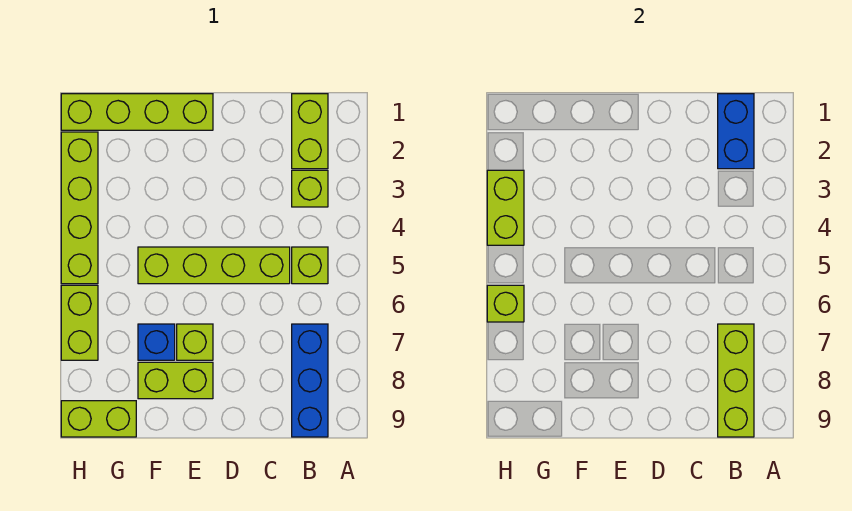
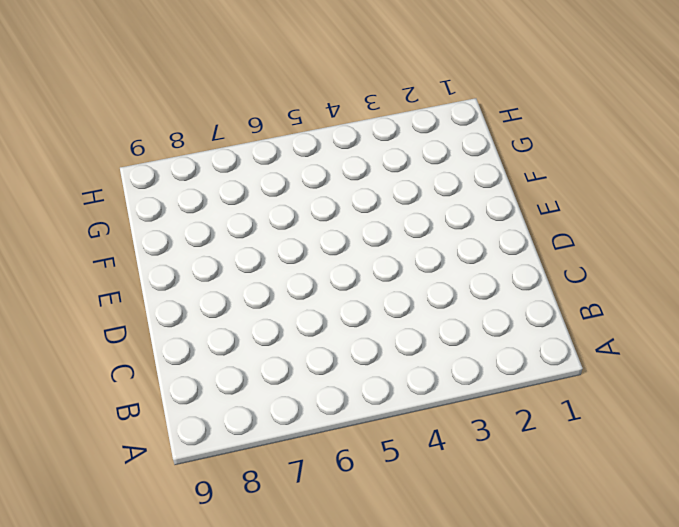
none -> lime brick B1:B2 level 1
none -> lime brick B3 level 1
none -> lime brick B5 level 1

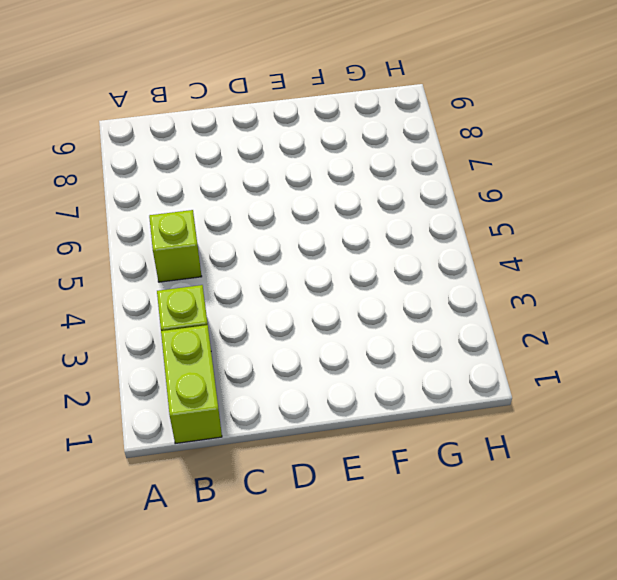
none -> blue brick B7:B9 level 1
none -> lime brick C5:F5 level 1
none -> lime brick E1:H1 level 1

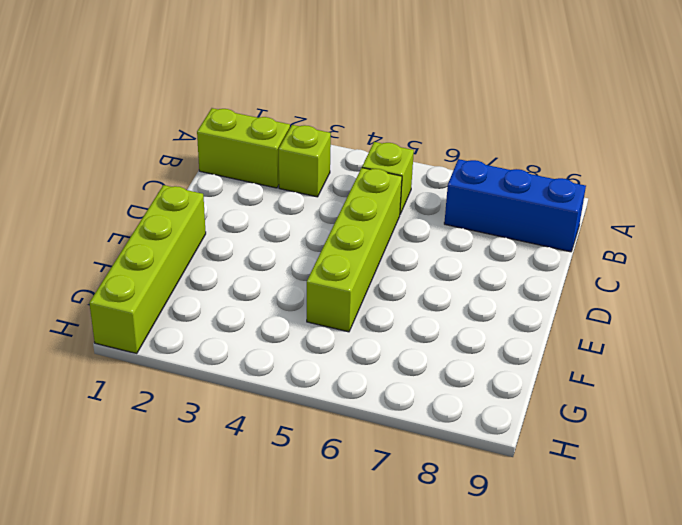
none -> lime brick E7 level 1
none -> lime brick E8:F8 level 1
none -> blue brick F7 level 1

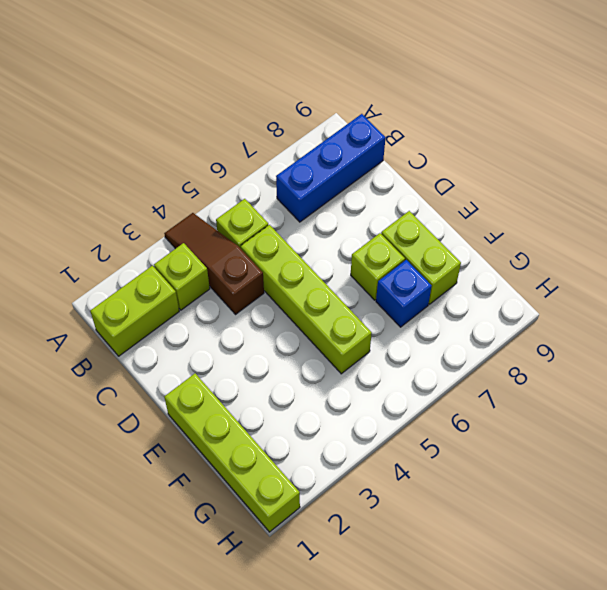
brown slope A4:C4 level 1 top C -> none
none -> lime brick G9:H9 level 1
none -> lime brick H2:H5 level 1
none -> lime brick H6:H7 level 1

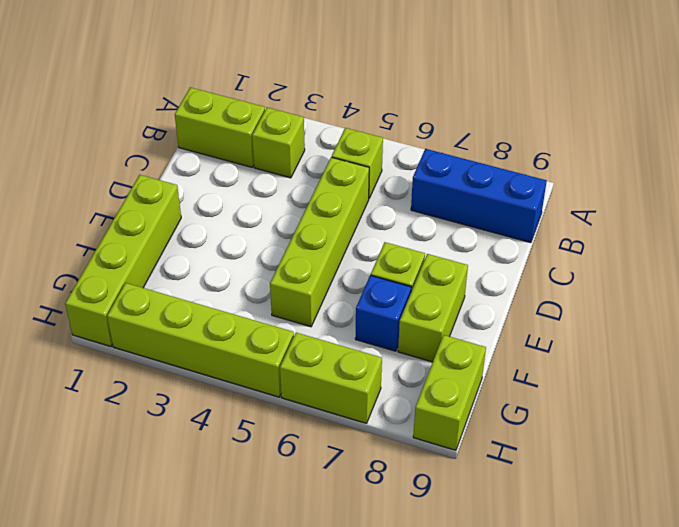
none -> blue brick B1:B2 level 2
none -> lime brick B7:B9 level 2
none -> lime brick H3:H4 level 2

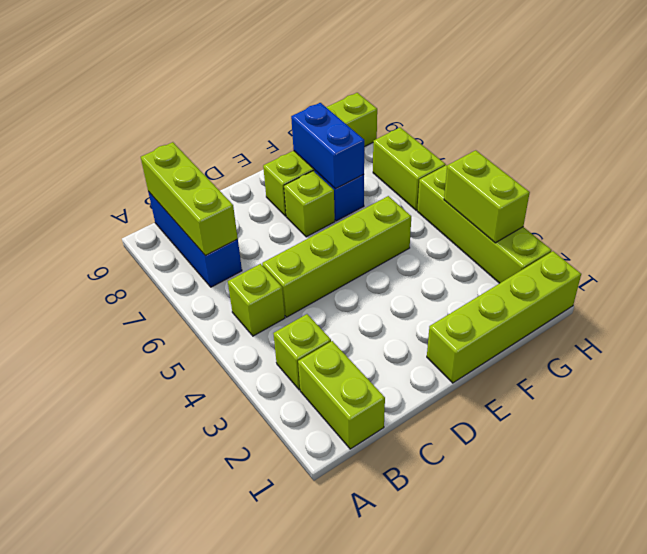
blue brick F7:F8 level 2 -> blue brick B1:B2 level 2
none -> lime brick H6 level 2

